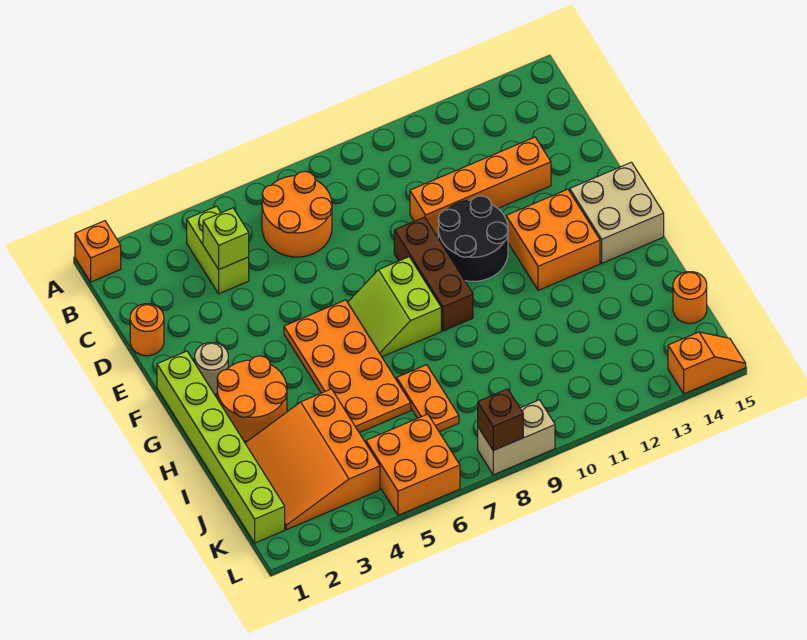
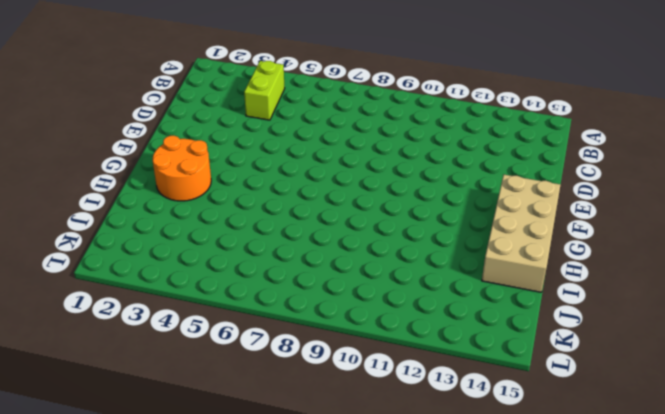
tan brick F14:I15 level 1 -> tan brick F14:G15 level 1
none -> orange brick A1 level 1
none -> orange round brick B6:C7 level 1
none -> orange round brick D1 level 1

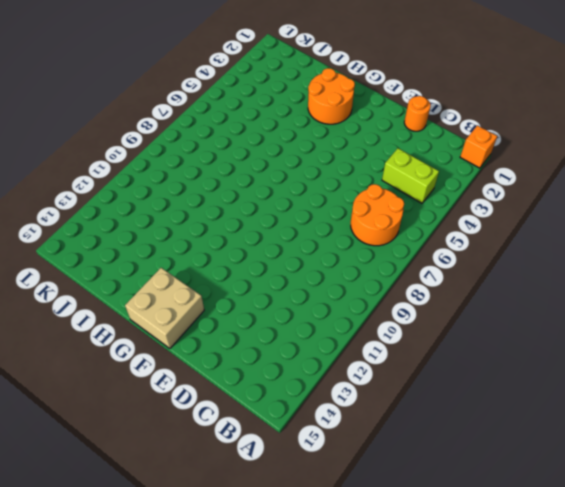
none -> orange brick D10:D13 level 1
none -> brown brick E9:G9 level 1
none -> black round brick E10:F11 level 1

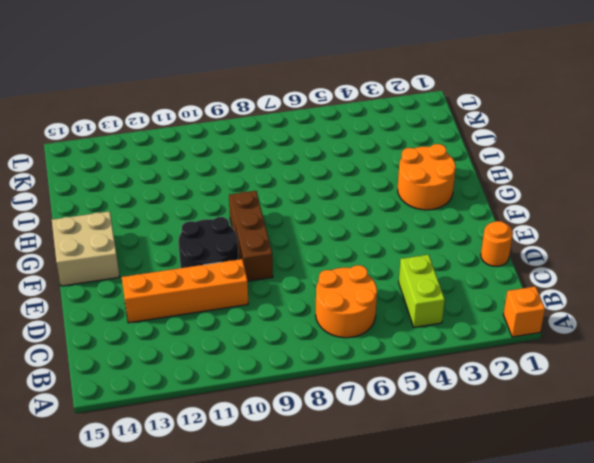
none -> lime brick F1:K1 level 1
none -> tan round brick F2 level 1
none -> orange plate F5:I6 level 1

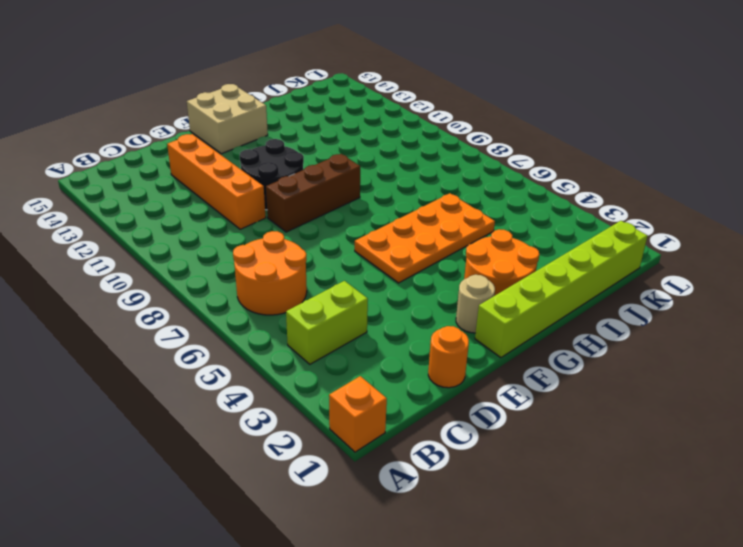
none -> lime slope F7:G8 level 1 top 8
none -> orange brick F12:G13 level 1
none -> orange slope I2:K4 level 1 top 4

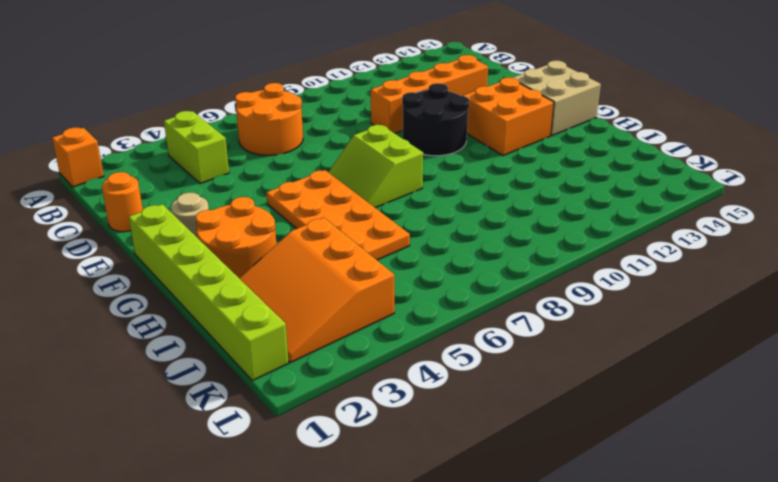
none -> brown brick E9:G9 level 1
none -> orange plate I7:J7 level 1
none -> orange round brick J15 level 1

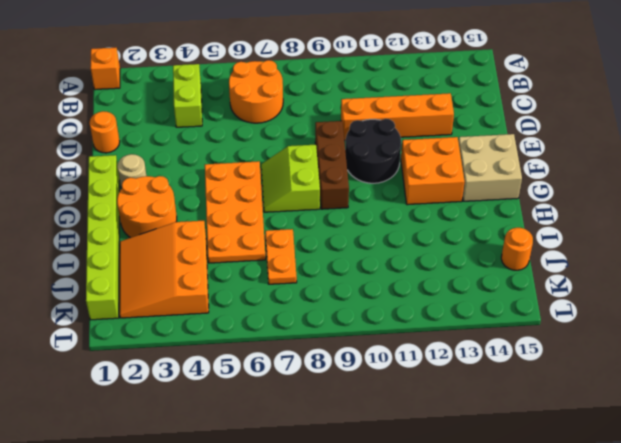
none -> orange brick K5:L6 level 1
none -> tan brick L8:L9 level 1
none -> orange slope L14:L15 level 1 top 14

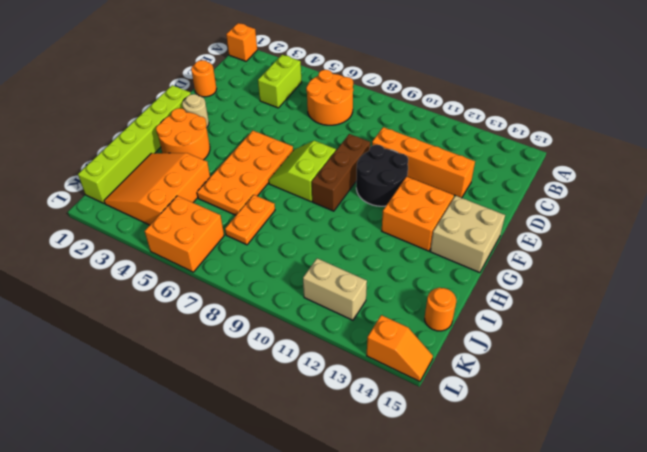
tan brick K11:K12 level 1 -> tan brick L8:L9 level 1
none -> lime brick C4 level 2
none -> brown brick L8 level 2

